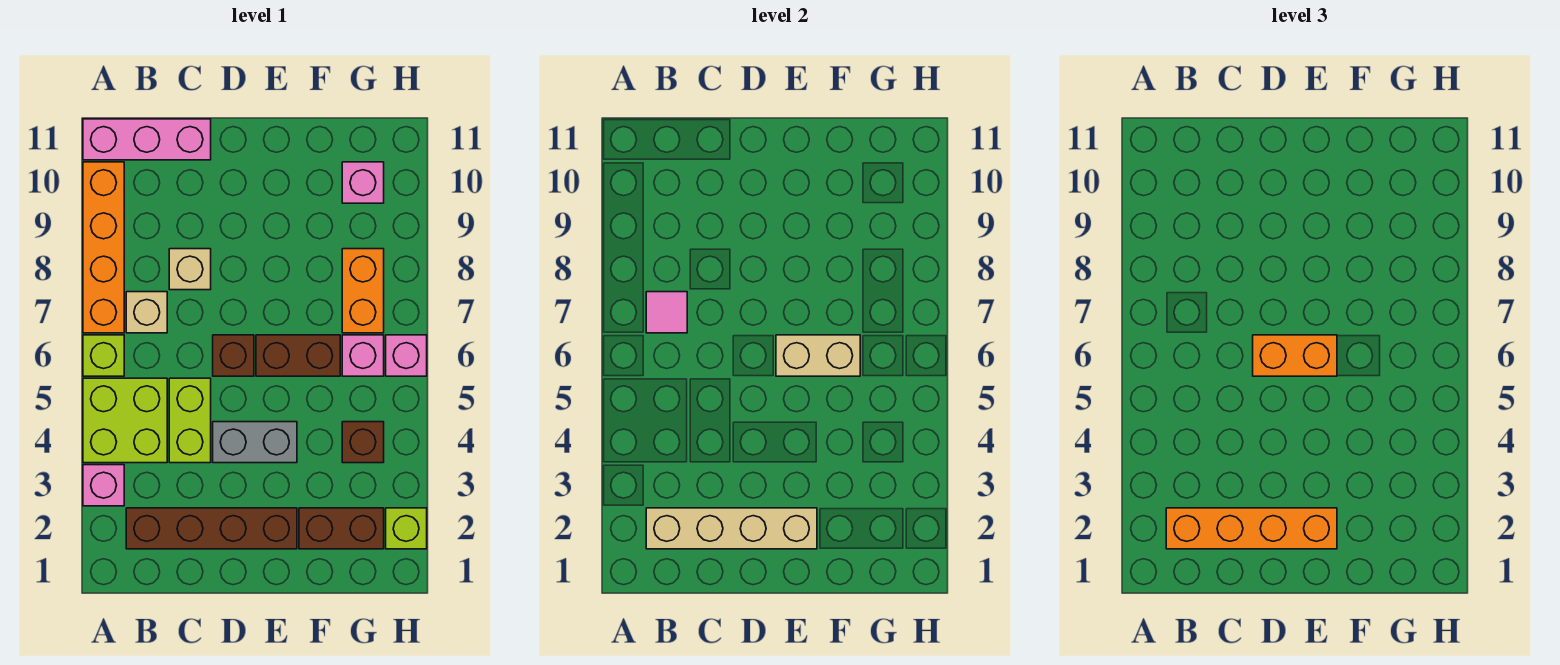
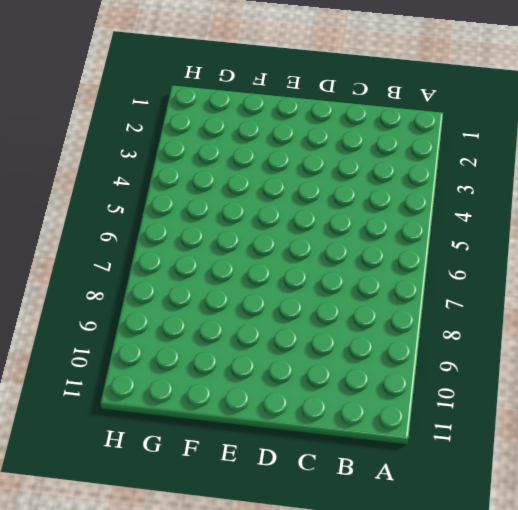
none -> pink brick A3 level 1
none -> lime brick A4:B5 level 1
none -> lime brick A6 level 1

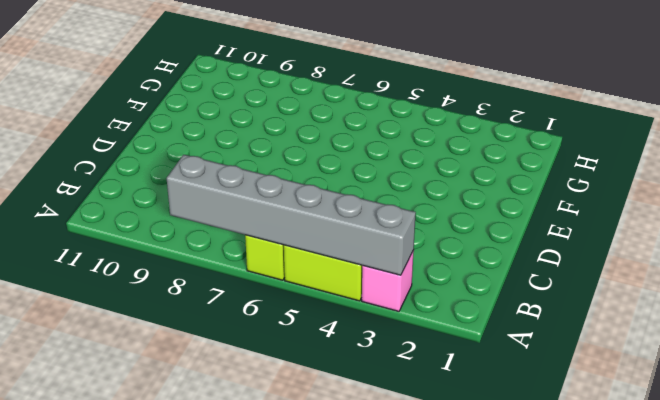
grey brick A3:A8 level 2 -> none
none -> orange brick A7:A10 level 1
none -> pink brick A11:C11 level 1
none -> brown brick B2:E2 level 1

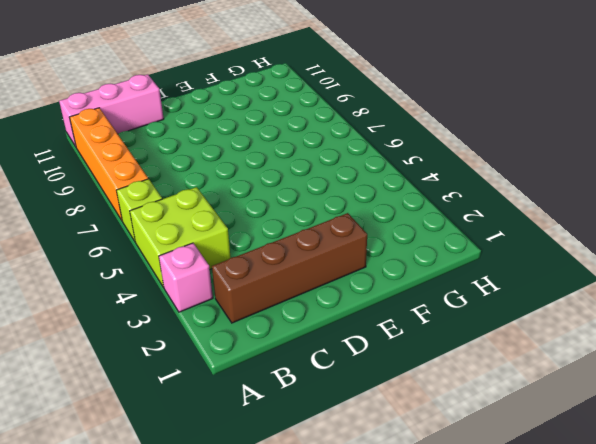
none -> tan brick B7 level 1
none -> lime brick C4:C5 level 1
none -> tan brick C8 level 1

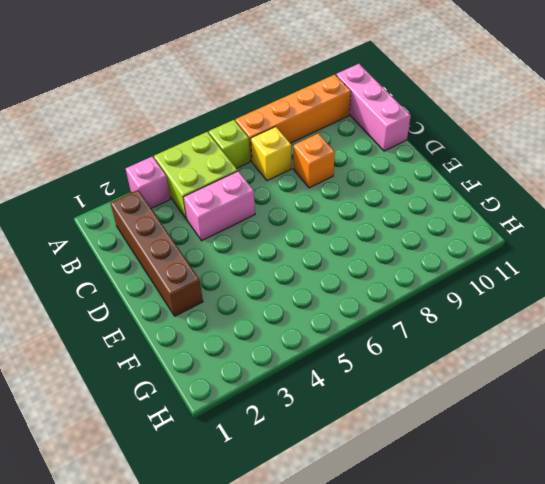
yellow brick B7 level 1 -> tan brick B7 level 1
pink brick C4:C5 level 1 -> lime brick C4:C5 level 1
orange brick C8 level 1 -> tan brick C8 level 1
none -> grey brick D4:E4 level 1
none -> brown brick D6 level 1
none -> brown brick E6:F6 level 1

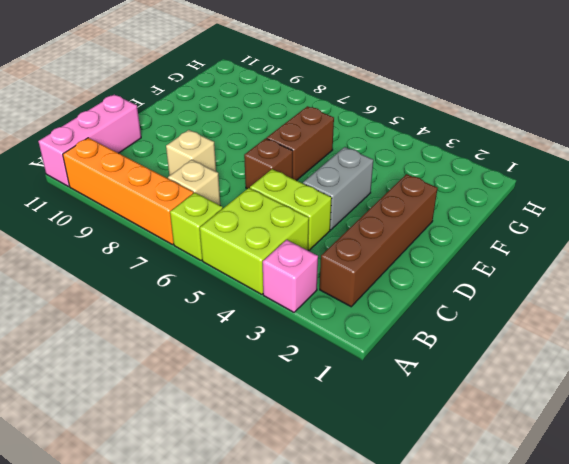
none -> brown brick F2:G2 level 1
none -> brown brick G4 level 1
none -> pink brick G6 level 1

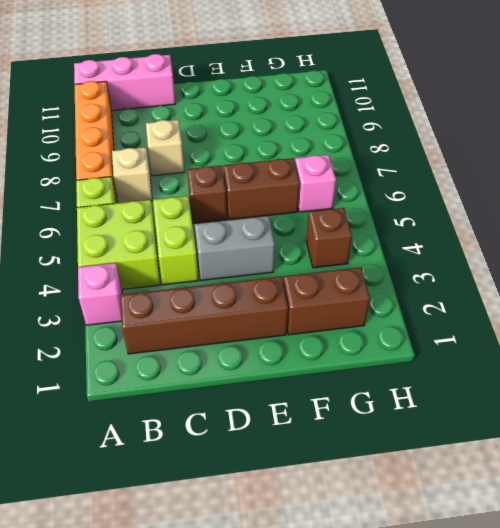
none -> orange brick G7:G8 level 1
none -> pink brick G10 level 1
none -> lime brick H2 level 1

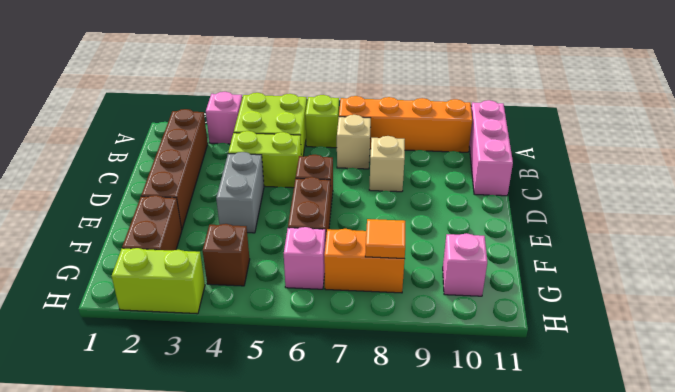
orange tile G8 level 2 -> none
lime brick H2:H3 level 1 -> lime brick H2 level 1
none -> pink brick H6 level 1
none -> tan brick B2:E2 level 2
none -> pink tile B7 level 2

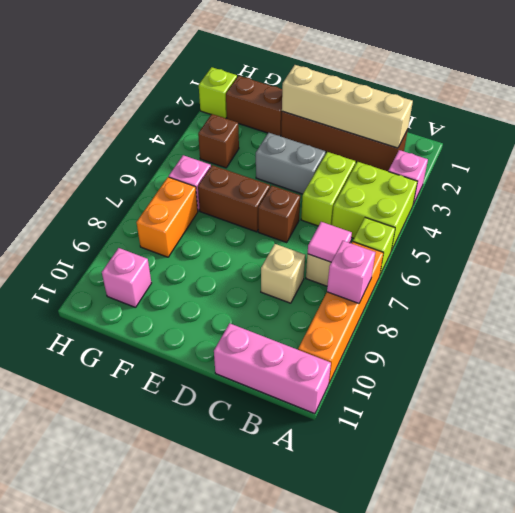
pink brick A8 level 2 -> pink brick H6 level 1
none -> tan brick E6:F6 level 2
none -> orange brick B2:E2 level 3
none -> orange brick D6:E6 level 3

